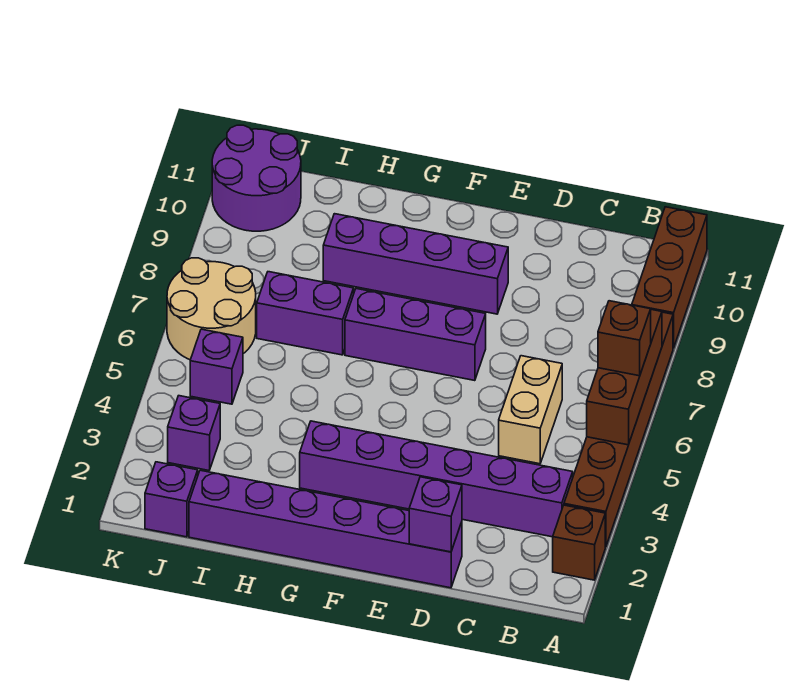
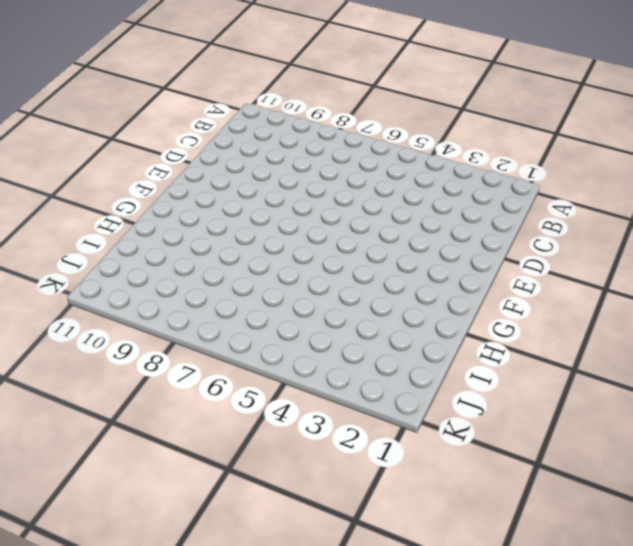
none -> brown brick A2 level 1
none -> brown brick A3:A8 level 1
none -> brown brick A9:A11 level 1

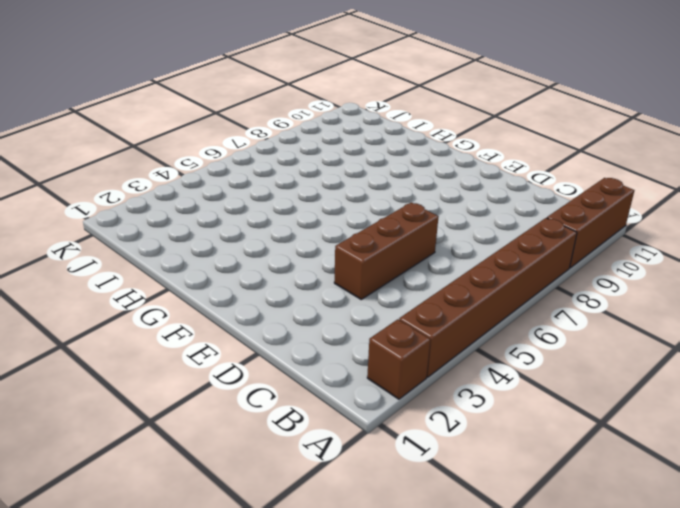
brown brick D4:D6 level 1 -> brown brick A5:A7 level 2
none -> purple brick B3:G3 level 1
none -> tan brick C5:C6 level 1
none -> purple brick D1:I1 level 1

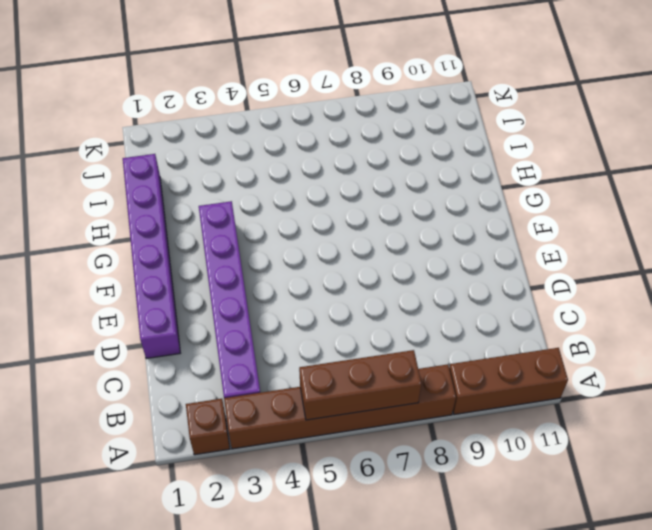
none -> tan brick C5:C6 level 1
none -> purple brick E7:G7 level 1
none -> purple brick E9:H9 level 1

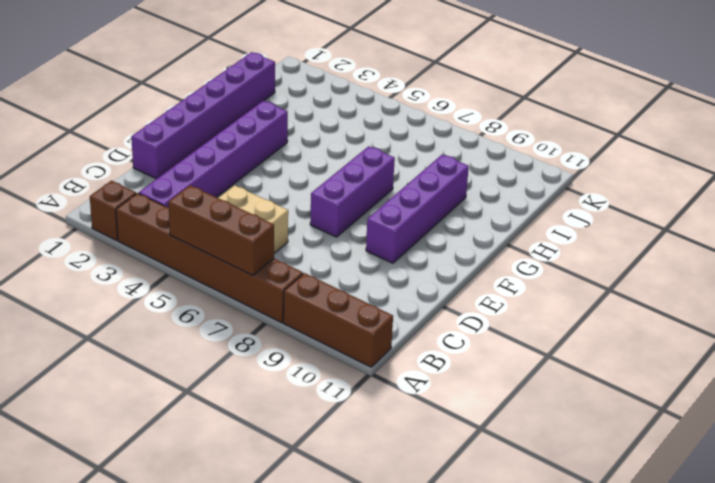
none -> purple brick H7:I7 level 1
none -> purple brick J1 level 1
none -> purple brick J3 level 1

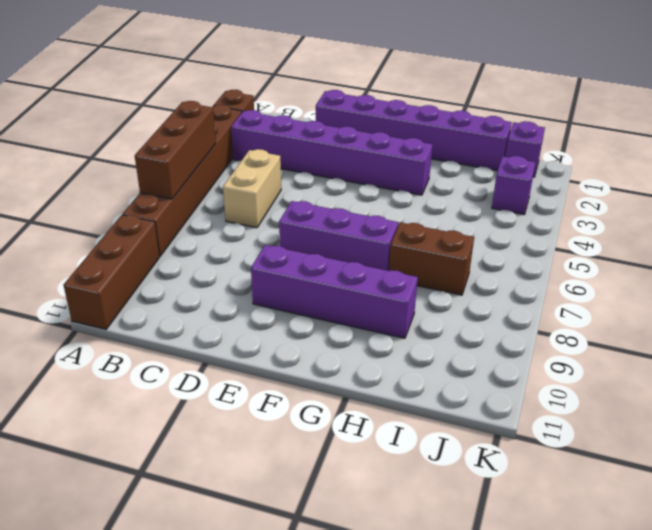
brown brick H7:I7 level 1 -> purple brick H7:I7 level 1
none -> purple brick J5 level 1
none -> tan round brick J6:K7 level 1
none -> purple round brick J10:K11 level 1

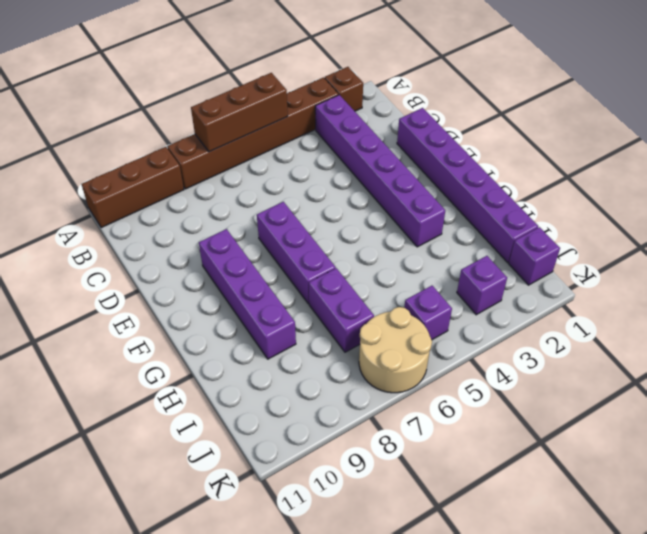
none -> tan brick C5:C6 level 1
none -> purple round brick J10:K11 level 1
none -> purple brick D1 level 2

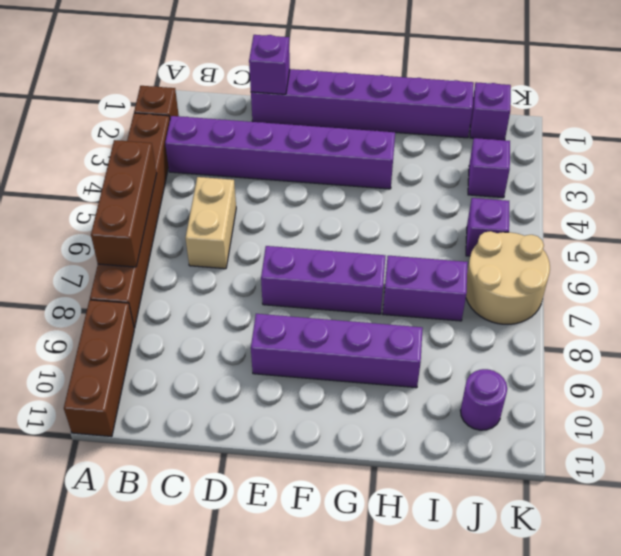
purple round brick J10 level 1 -> purple round brick J10:K11 level 1
none -> brown brick A6 level 3

